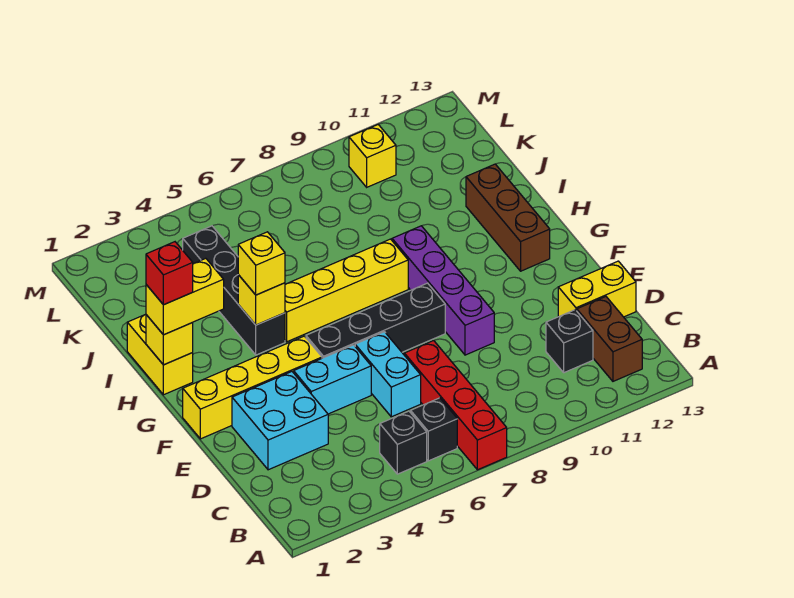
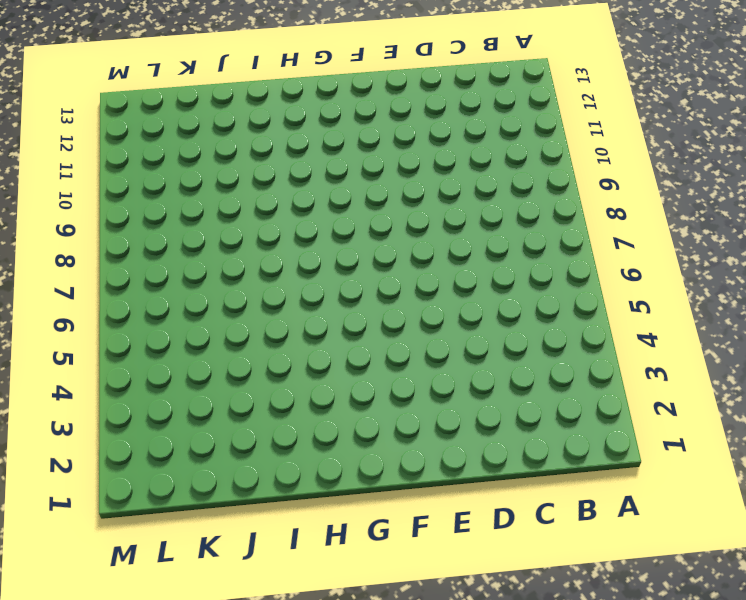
none -> red brick A7:D7 level 1
none -> black brick B5 level 1
none -> black brick B6 level 1

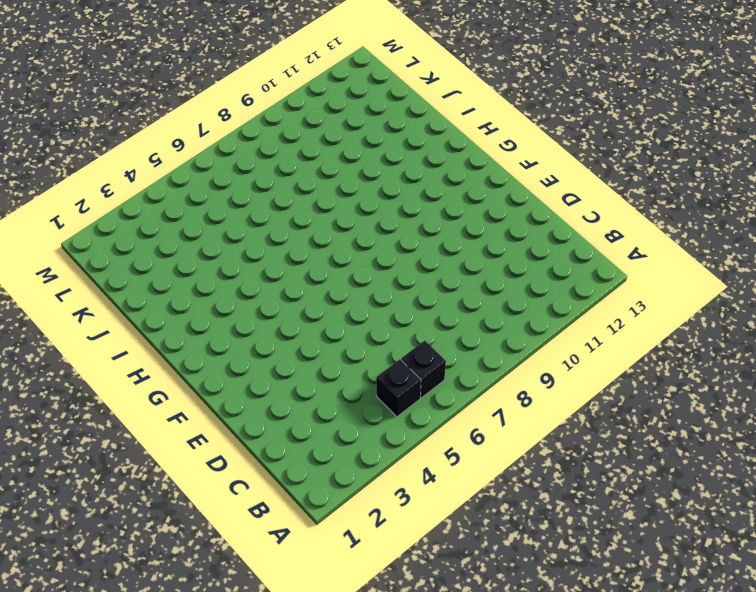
none -> red brick A7:D7 level 1
none -> brown brick B12:C12 level 1
none -> black brick C11 level 1

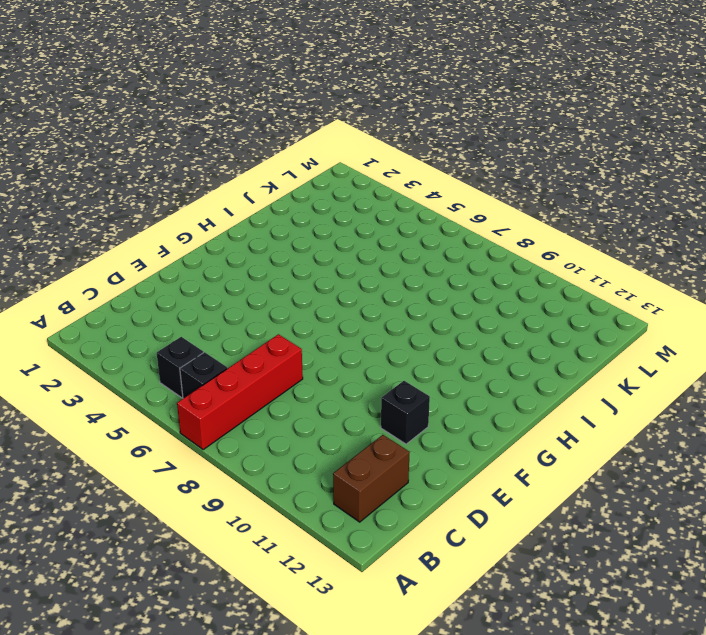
black brick E11 level 1 -> black brick C11 level 1
none -> cyan brick D2:E3 level 1
none -> cyan brick D6:E6 level 1
none -> yellow brick D12:D13 level 1

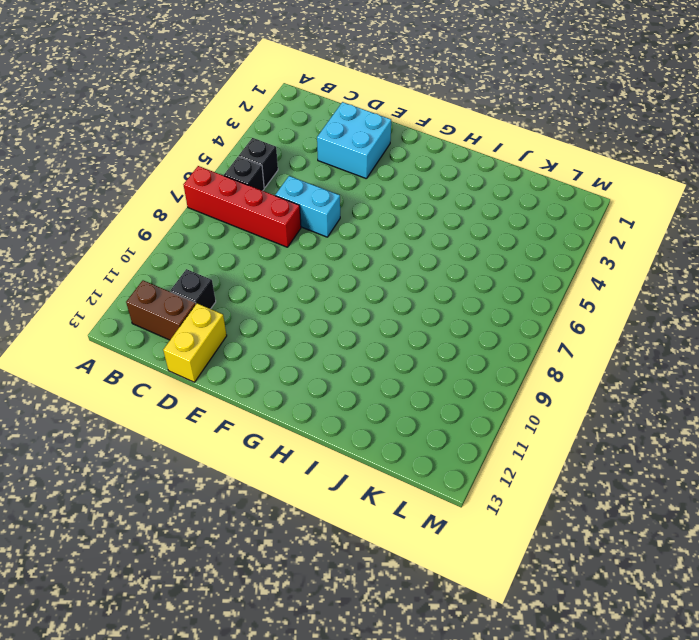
none -> cyan brick E4:E5 level 1
none -> purple brick E9:H9 level 1
none -> yellow brick F1:F4 level 1

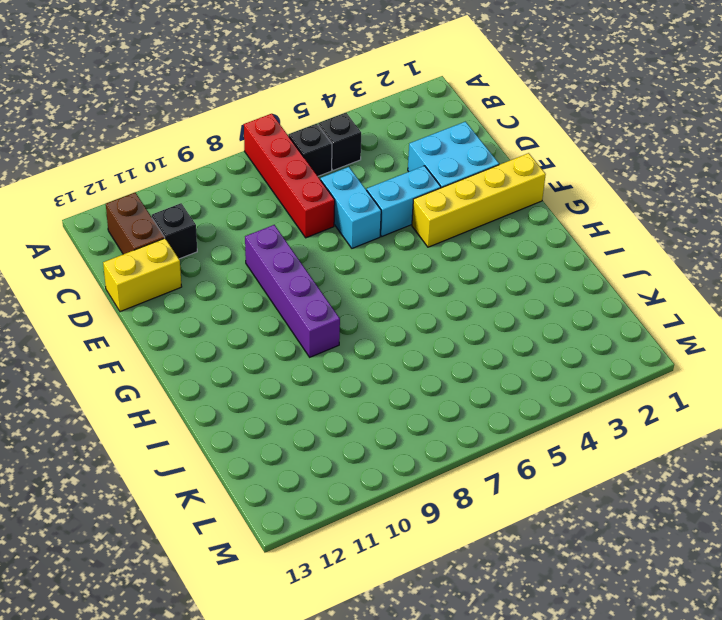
none -> black brick F5:F8 level 1
none -> brown brick G12:I12 level 1
none -> yellow brick H1:I1 level 1

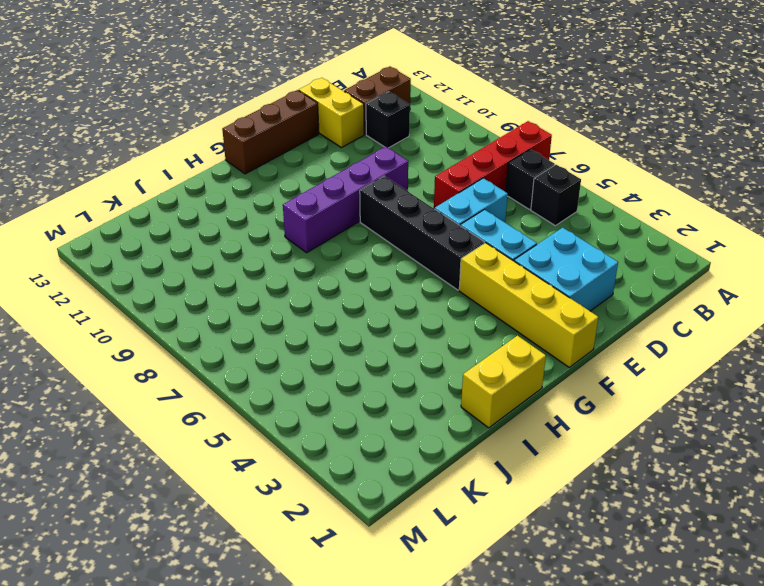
brown brick E13:G13 level 1 -> brown brick G12:I12 level 1
none -> black brick H4:K4 level 1
none -> yellow brick H5:H8 level 1
none -> yellow brick L10 level 1

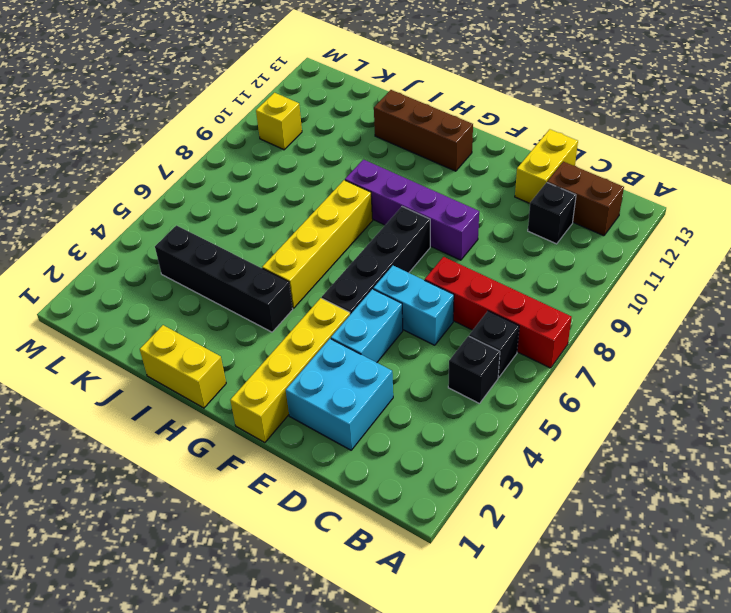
none -> yellow brick H1 level 2
none -> yellow brick H4 level 2
none -> yellow brick H1:H2 level 3

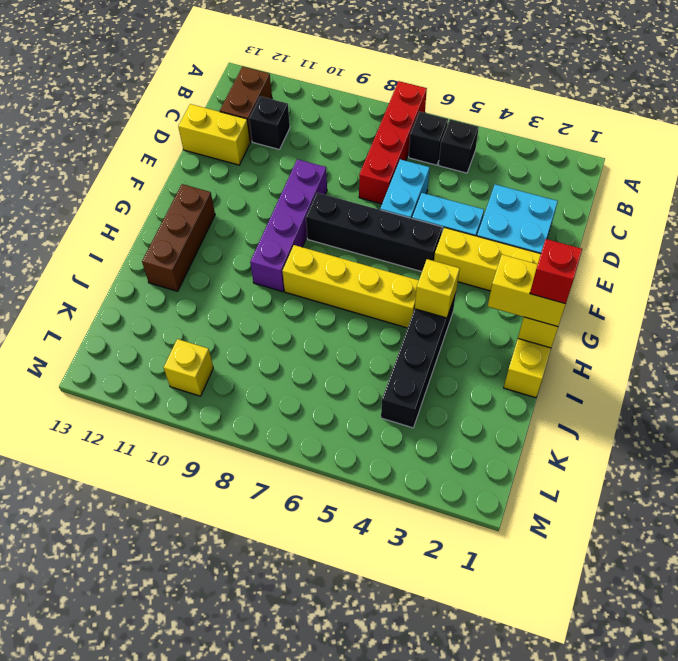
none -> yellow brick H4 level 3

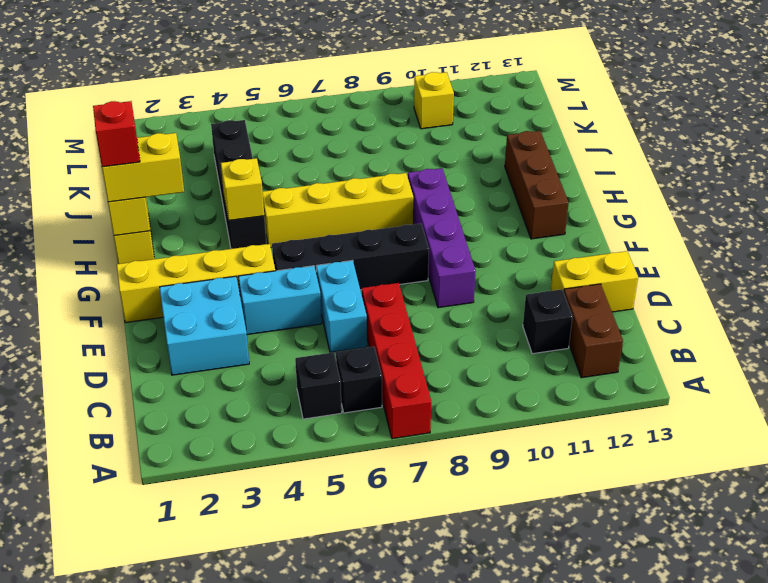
none -> yellow brick H4 level 3

